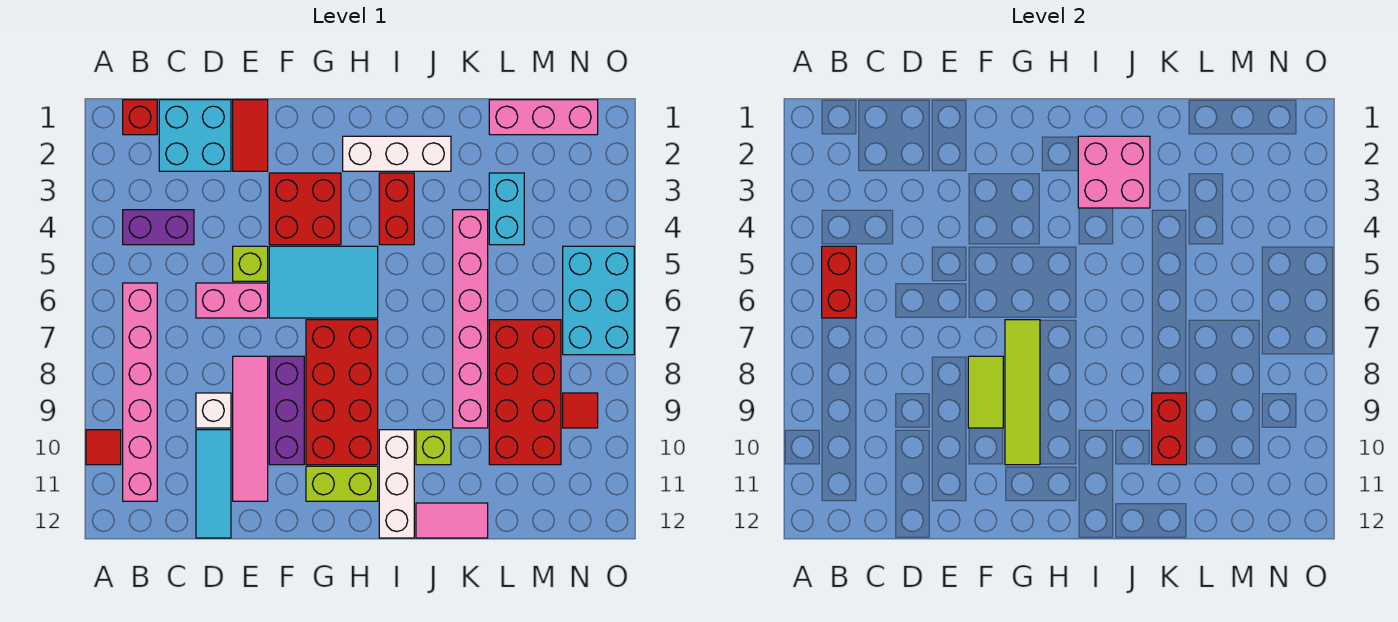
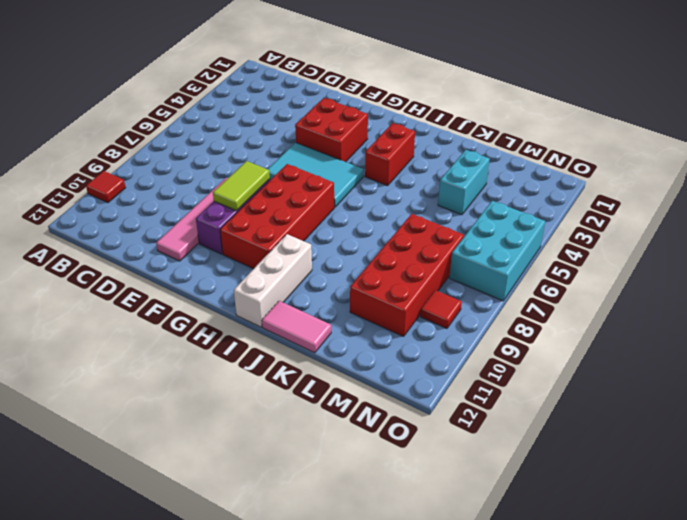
none -> red brick B1 level 1
none -> purple brick B4:C4 level 1
none -> pink brick B6:B11 level 1
none -> cyan brick C1:D2 level 1

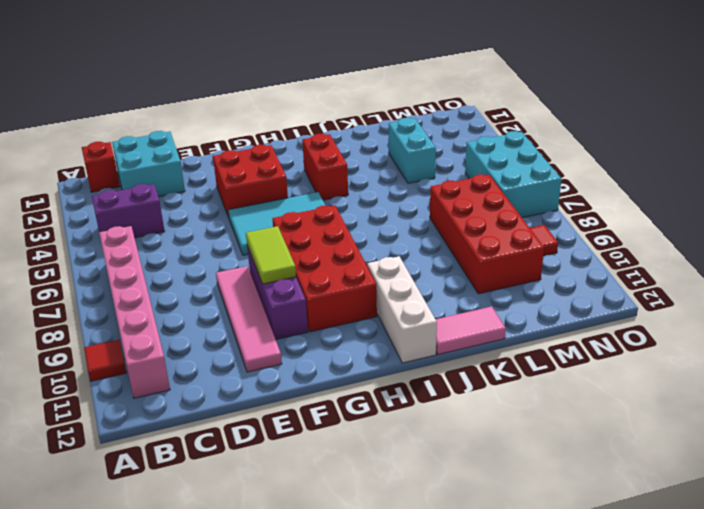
none -> pink brick D6:E6 level 1
none -> white brick D9 level 1
none -> cyan tile D10:D12 level 1
none -> red tile E1:E2 level 1

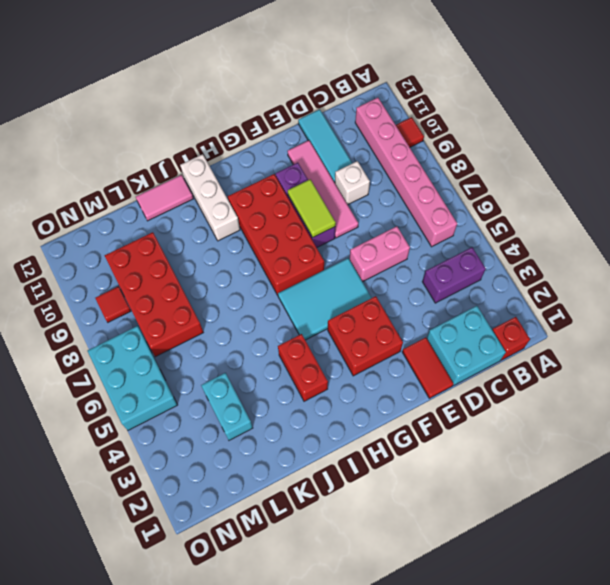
none -> lime brick E5 level 1
none -> lime brick G11:H11 level 1
none -> white brick H2:J2 level 1
none -> lime brick J10 level 1

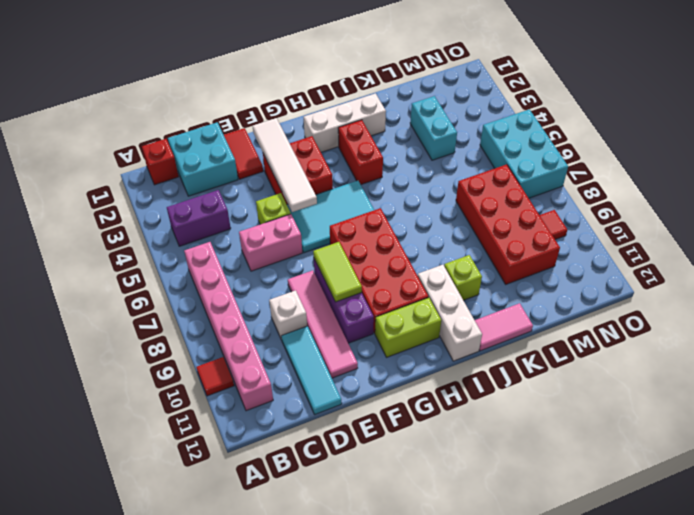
white tile F2:F5 level 2 -> none
none -> pink brick K4:K9 level 1
none -> pink brick L1:N1 level 1
none -> red brick B5:B6 level 2
none -> lime tile G7:G10 level 2

